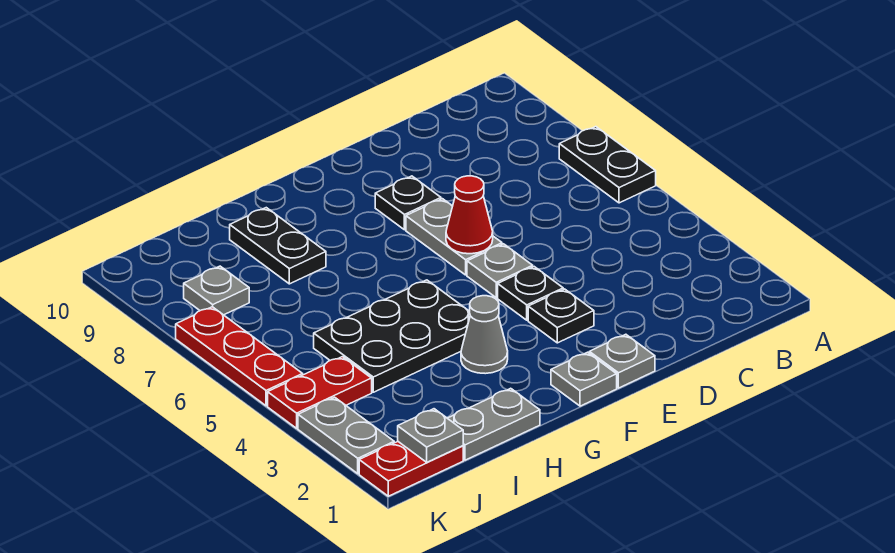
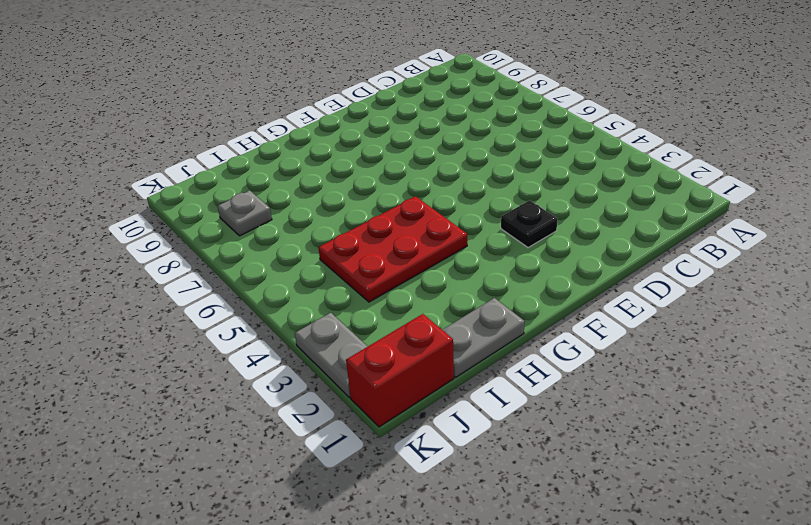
red plate G4:I5 level 1 -> black plate G4:I5 level 1
red brick J1:K1 level 1 -> red plate J1:K1 level 1
none -> black plate A6:A7 level 1
none -> grey plate E1 level 1
none -> black plate E4 level 1

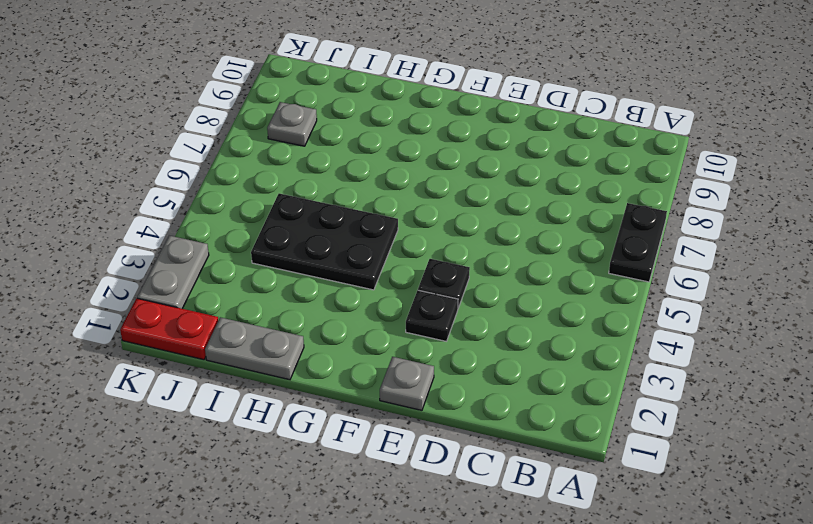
none -> grey plate E5 level 1
none -> grey plate E6:E7 level 1
none -> black plate E8 level 1

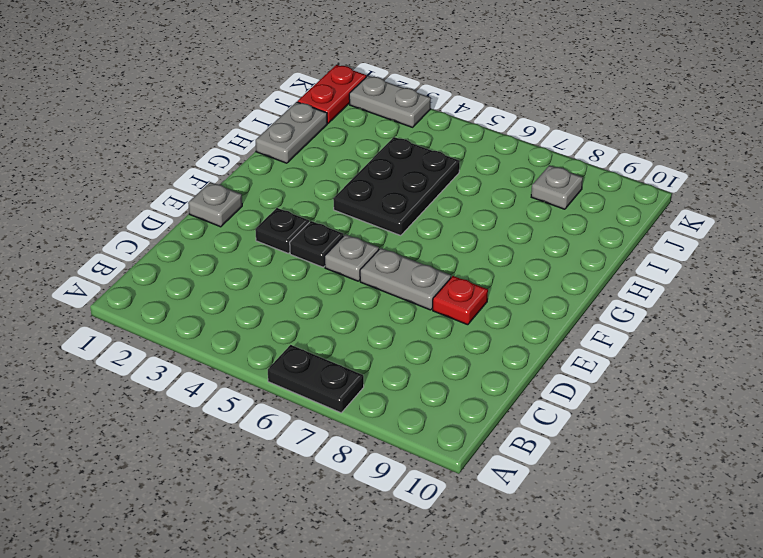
red plate E8 level 1 -> black plate E8 level 1
none -> grey plate F1 level 1
none -> grey cone G3 level 1
none -> black plate H8:H9 level 1

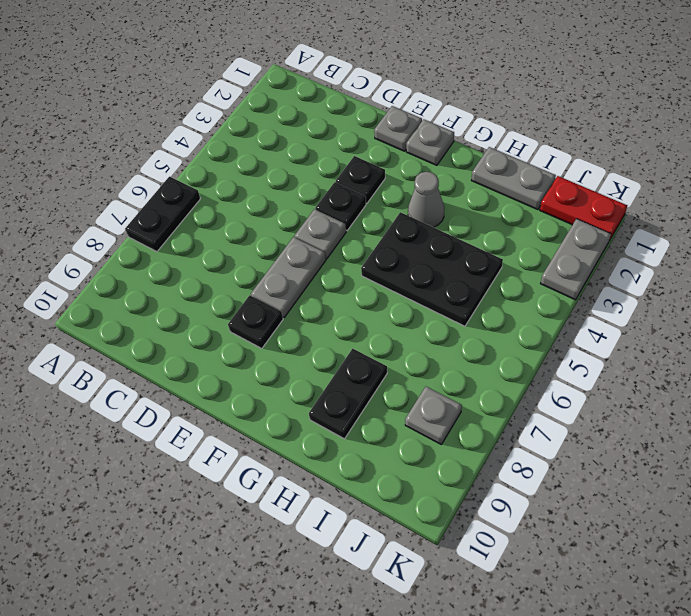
none -> red plate J4:K4 level 1
none -> red plate K5:K7 level 1
none -> red cone E6 level 2

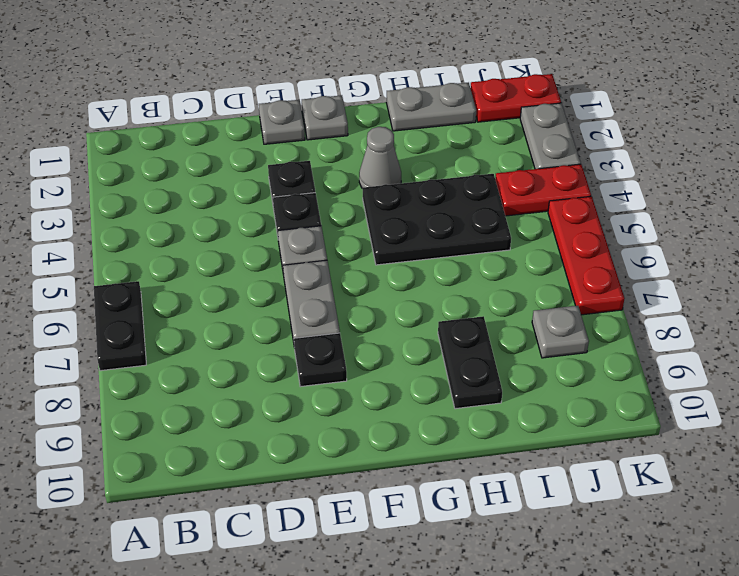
none -> red cone E6 level 2
none -> grey plate J1 level 2

